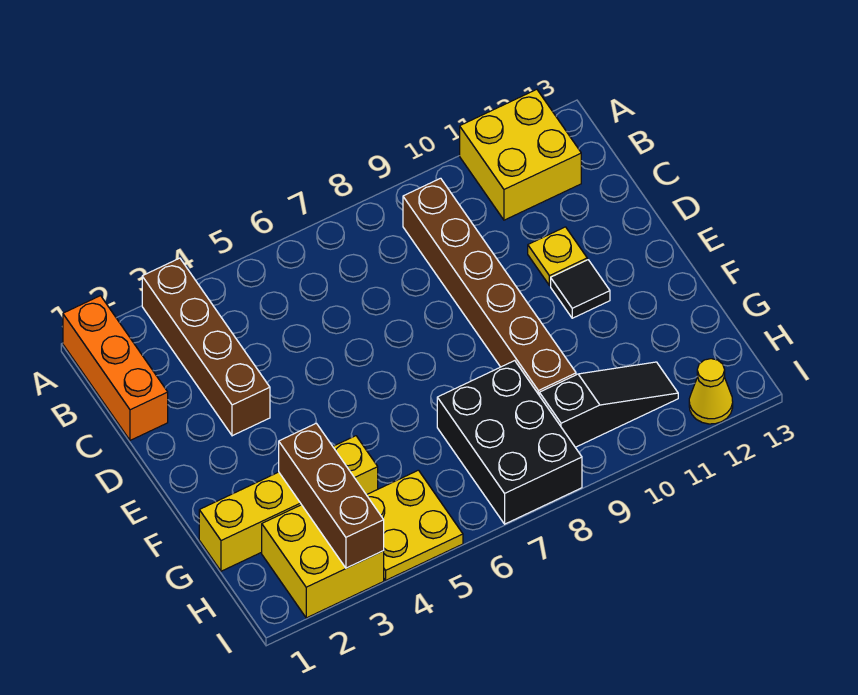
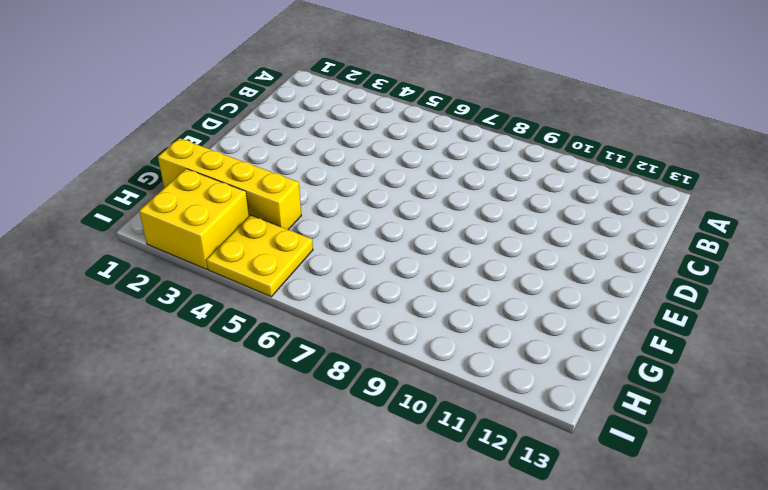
none -> orange brick A1:C1 level 1
none -> brown brick A3:D3 level 1
none -> yellow brick A11:B12 level 1

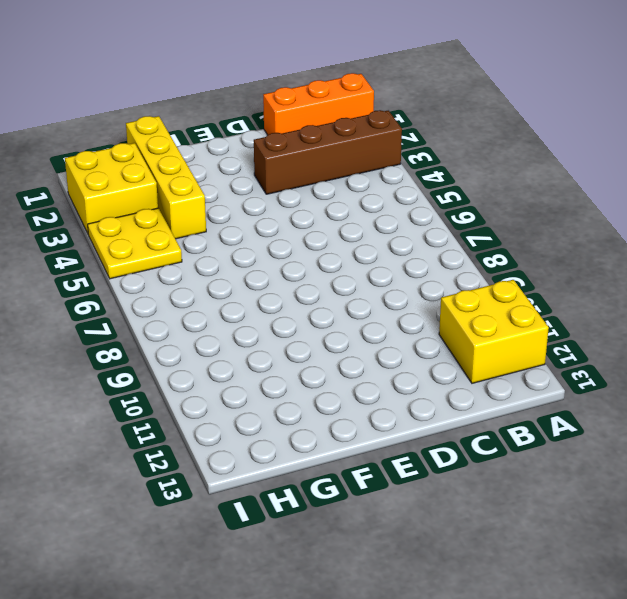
none -> brown brick B9:G9 level 1
none -> yellow plate D11 level 1
none -> black tile E11 level 1

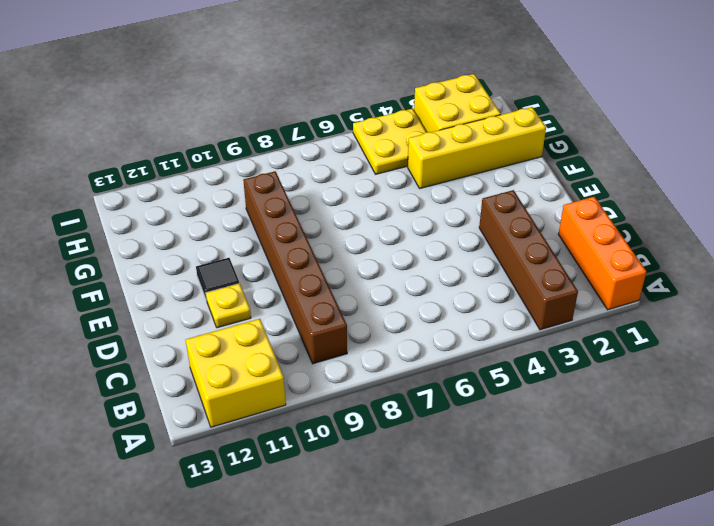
none -> black brick G7:I8 level 1
none -> black slope H9:H11 level 1 top 9
none -> yellow cone I12 level 1

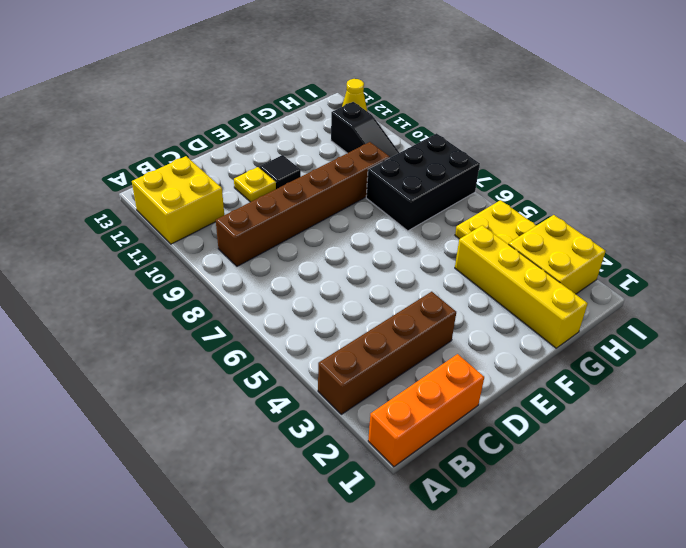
black slope H9:H11 level 1 top 11 -> black slope H9:H11 level 1 top 9
none -> brown brick G3:I3 level 2

